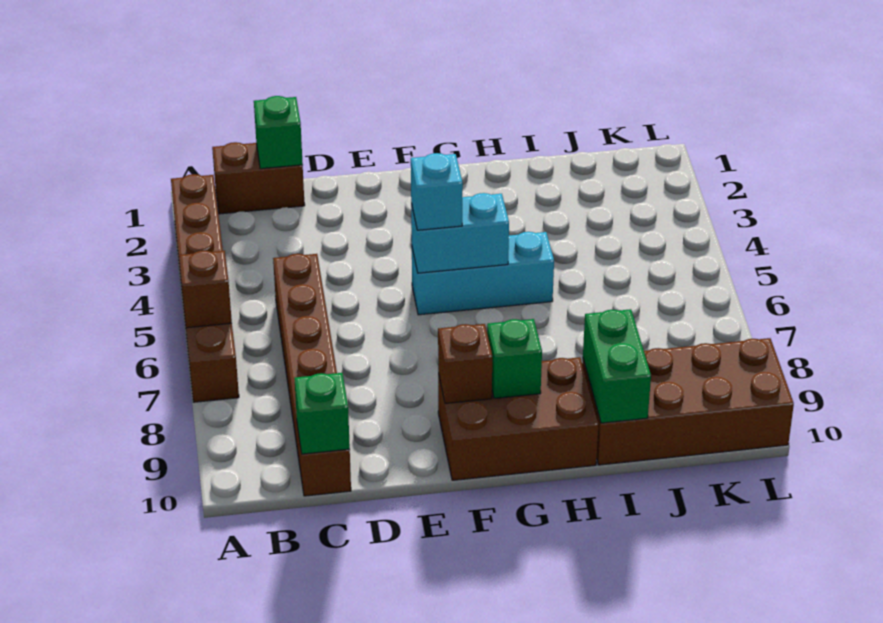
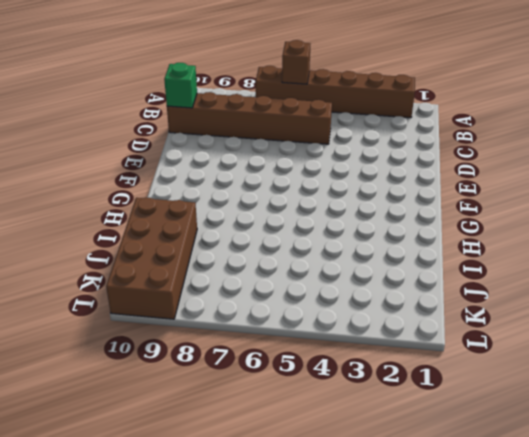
none -> brown brick B1:C1 level 1
none -> cyan brick F5:H5 level 1
none -> brown brick F9:H10 level 1

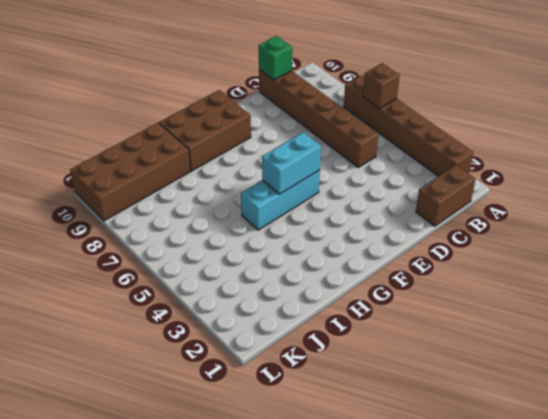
none -> green brick C1 level 2
none -> brown brick F9 level 2
none -> green brick G9 level 2

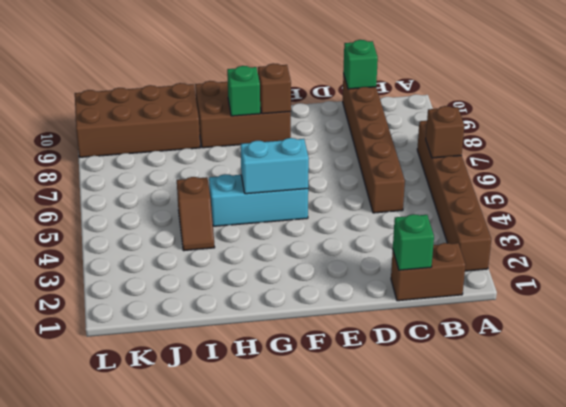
brown slope I4:I5 level 1 top 5 -> none
none -> green brick I9:I10 level 2
none -> cyan brick F5 level 3

